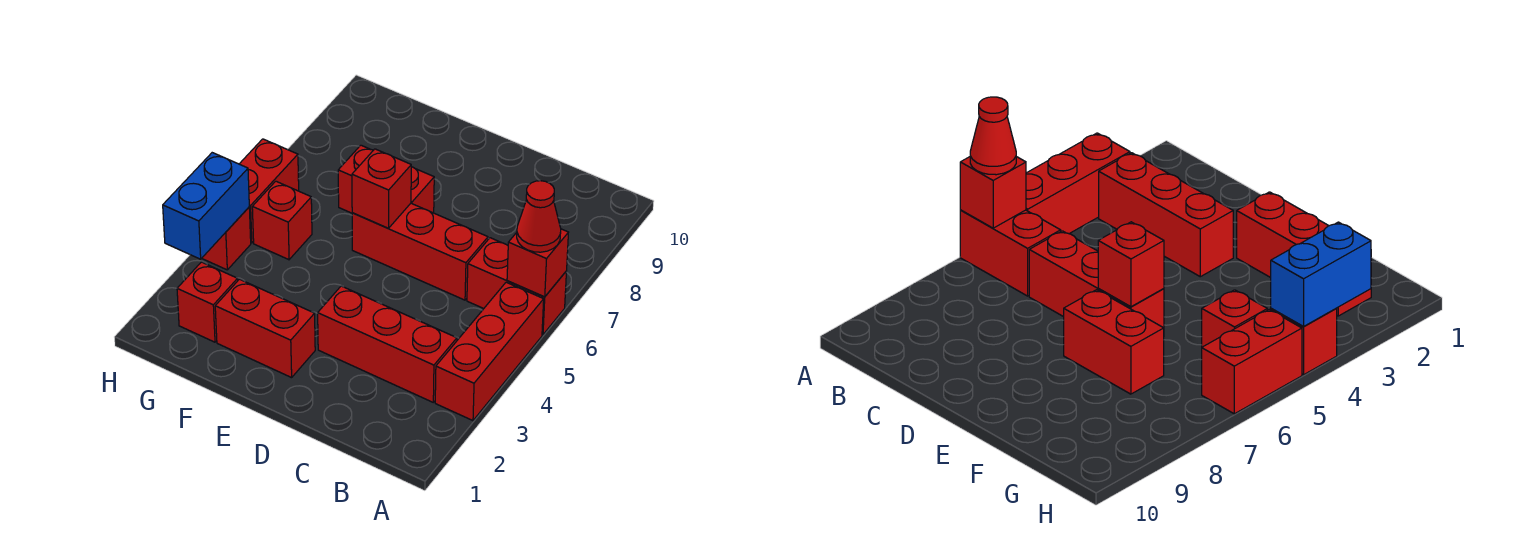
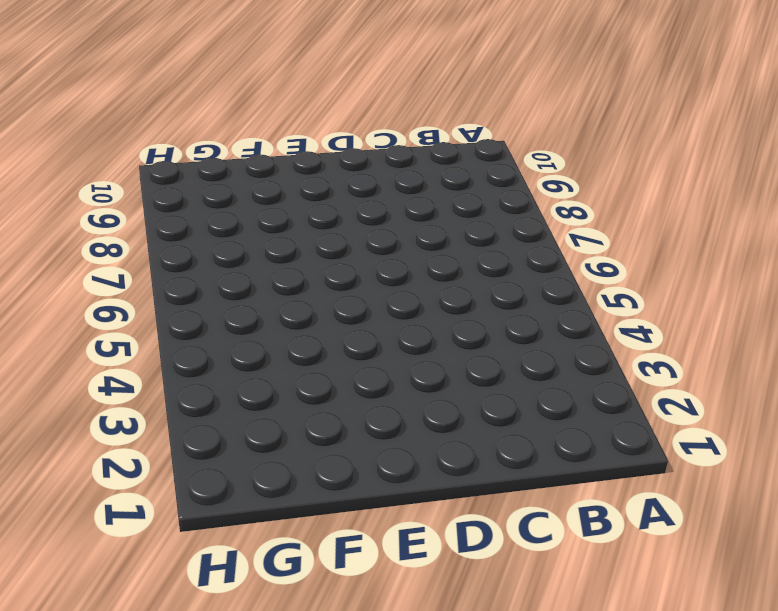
none -> red brick A3:A5 level 1
none -> red brick A6:B6 level 1
none -> red brick B3:D3 level 1

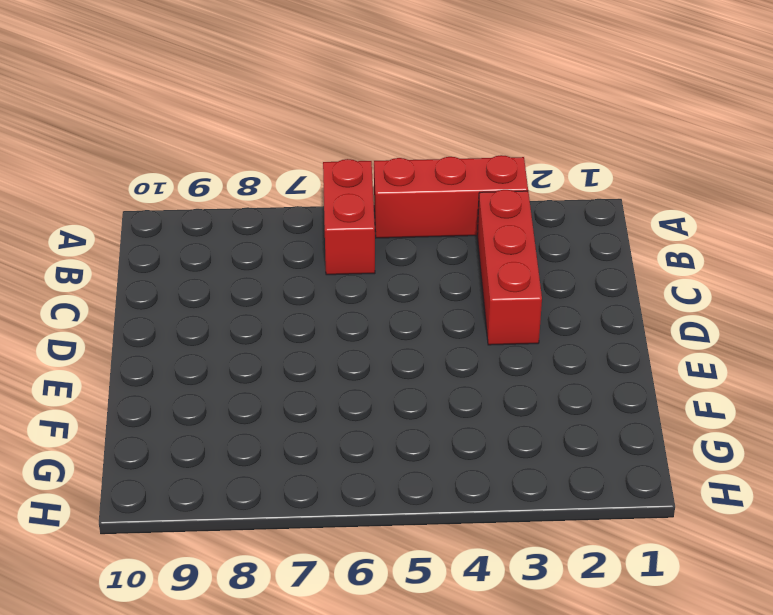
none -> red brick C6:E6 level 1
none -> red brick E2:F2 level 1
none -> red brick E7:F7 level 1

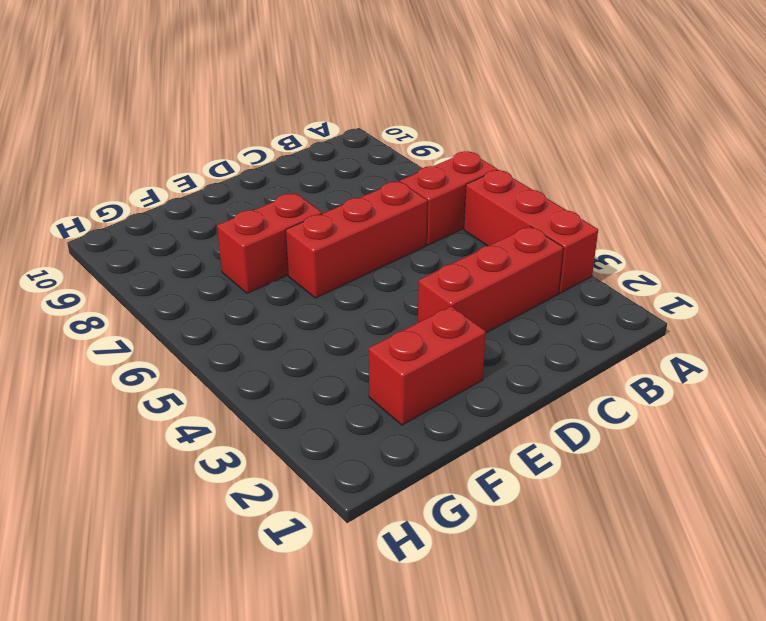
none -> red brick G2 level 1
none -> red brick G5 level 1
none -> red brick H4 level 1

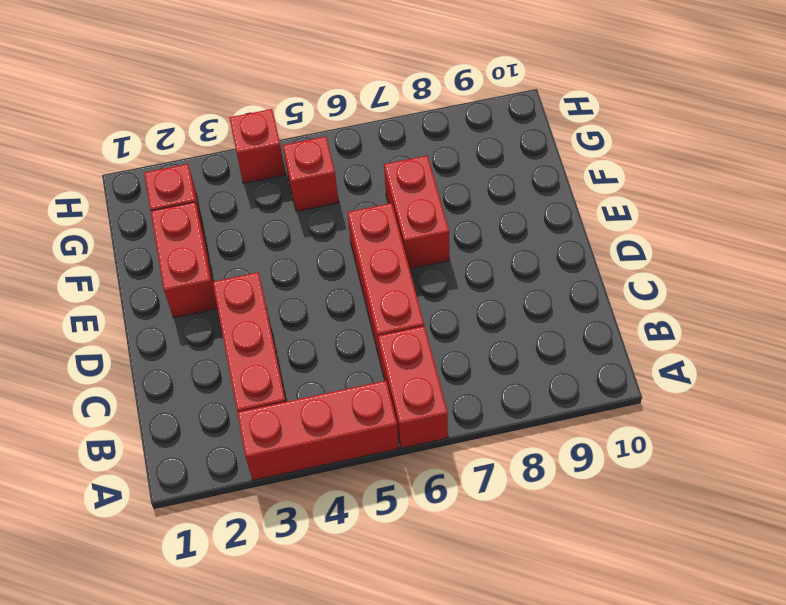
none -> red brick H5:H6 level 1
none -> red brick A6 level 2
none -> red brick E6 level 2

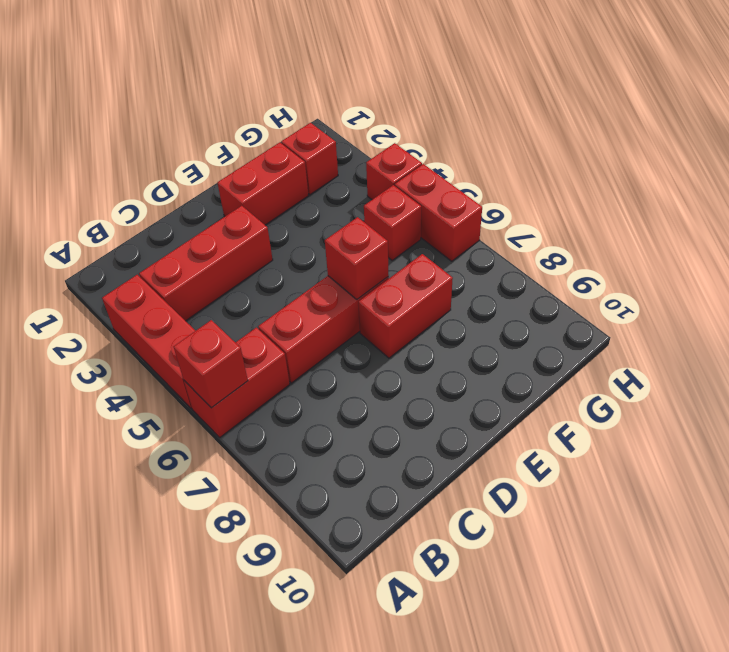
none -> blue brick H3:H4 level 2
none -> red cone A6 level 3

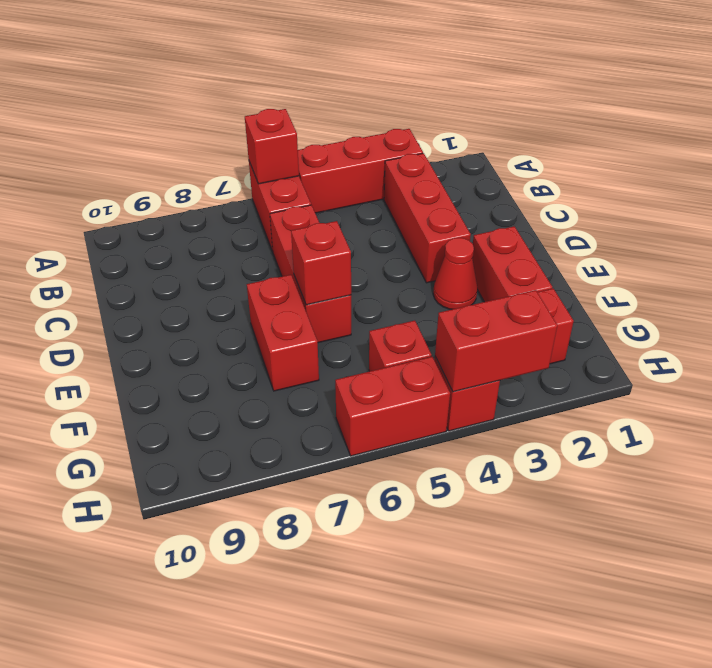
red cone E3 level 1 -> red cone A6 level 3
red brick H3:H4 level 2 -> blue brick H3:H4 level 2

